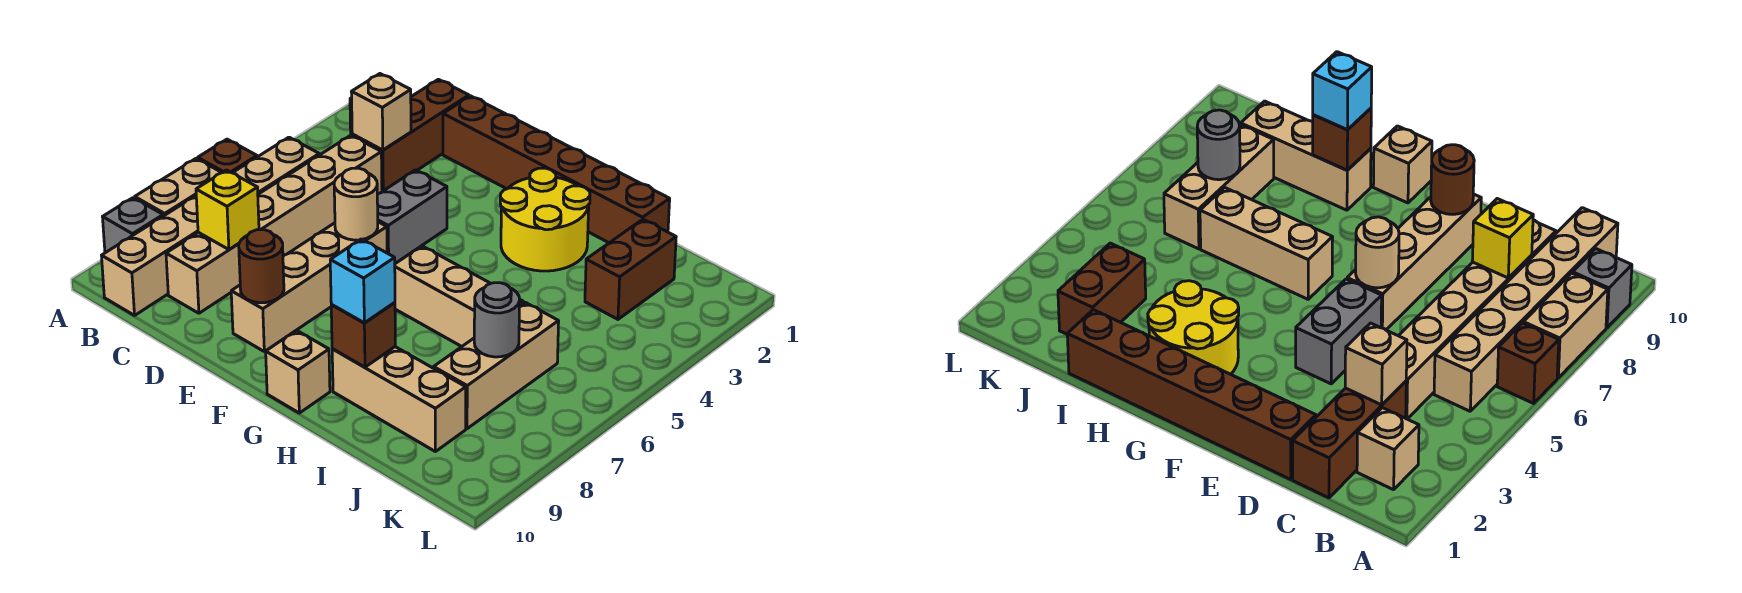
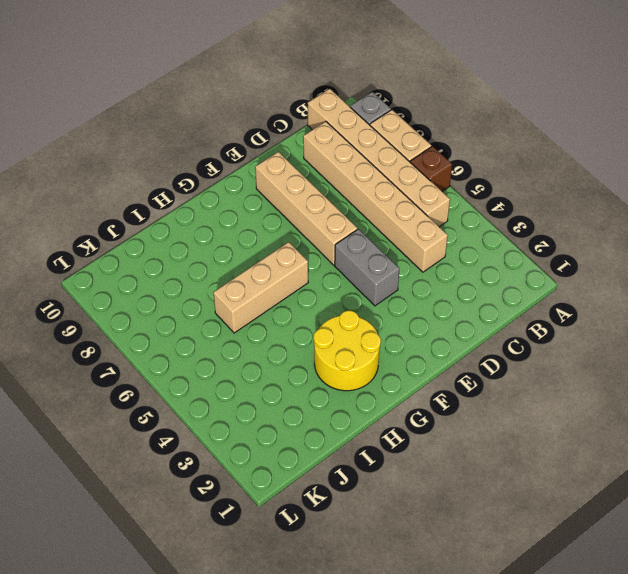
none -> tan brick B2 level 1
none -> brown brick C1:C3 level 1
none -> brown brick D1:I1 level 1

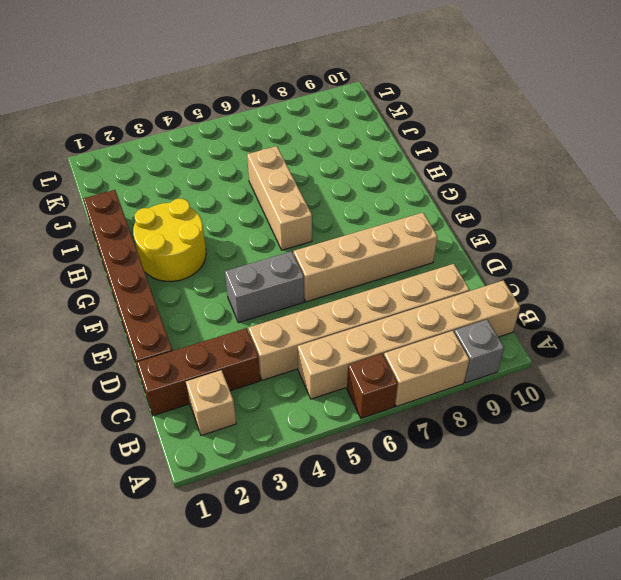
none -> tan brick G10 level 1
none -> tan brick H9:J9 level 1
none -> brown brick J2:J3 level 1

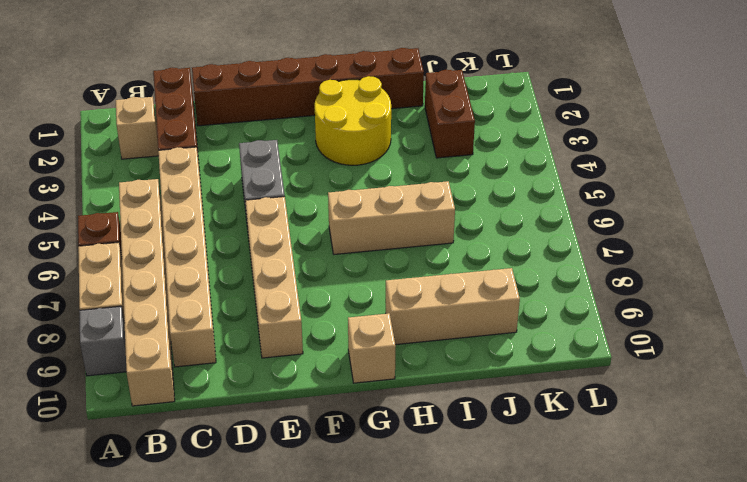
none -> tan brick J6:J8 level 1
none -> tan brick C3 level 2
none -> yellow brick C8 level 2

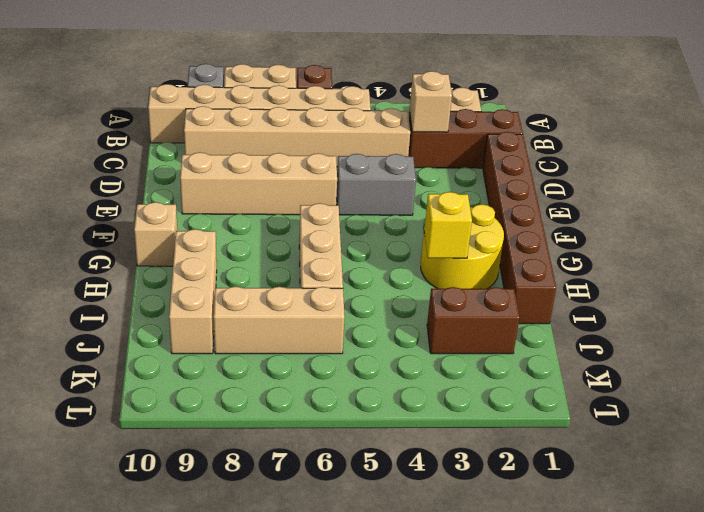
yellow brick H3 level 2 -> yellow brick C8 level 2
none -> tan round brick E6 level 2
none -> brown round brick E9 level 2
none -> brown brick H9 level 2

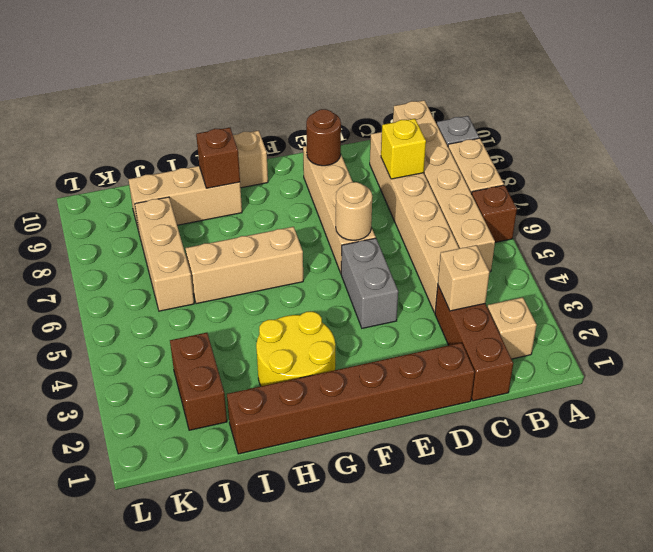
none -> grey round brick J7 level 2
none -> cyan brick H9 level 3

